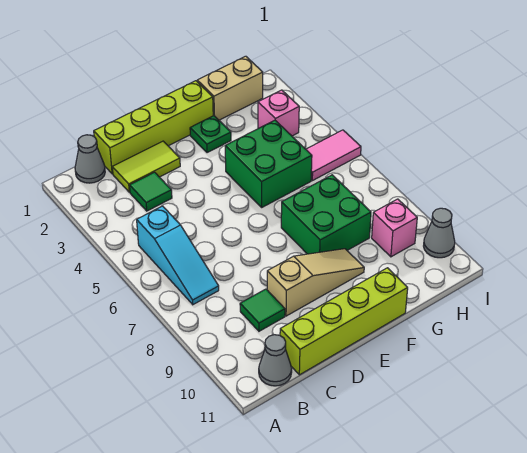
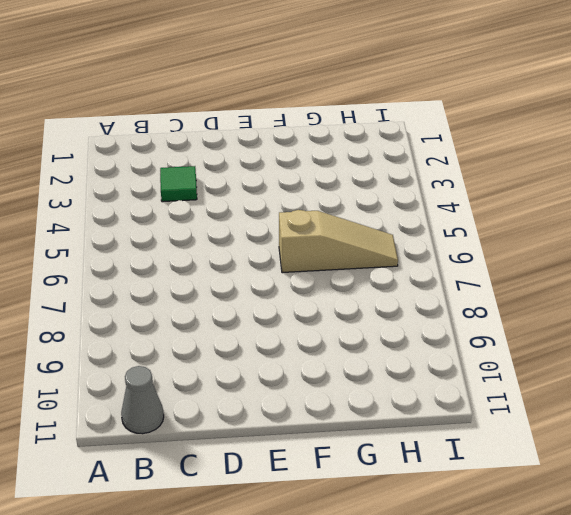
tan slope F6:H6 level 1 top F -> tan slope D9:F9 level 1 top D
none -> grey cone B1 level 1
none -> cyan slope B5:B7 level 1 top 5
none -> lime brick C1:F1 level 1

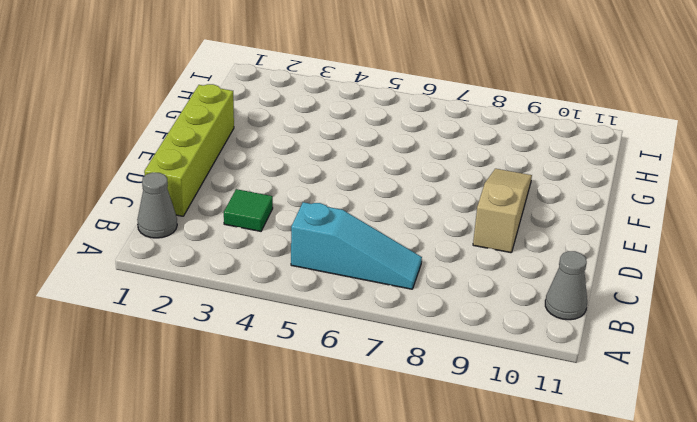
none -> lime tile C2:D2 level 1
none -> green tile C9 level 1
none -> lime brick C11:F11 level 1

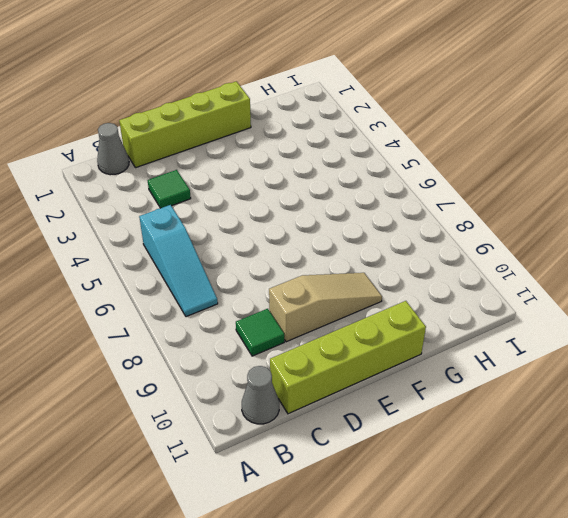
none -> lime tile C2:D2 level 1
none -> green plate F2 level 1
none -> green brick F4:G5 level 1

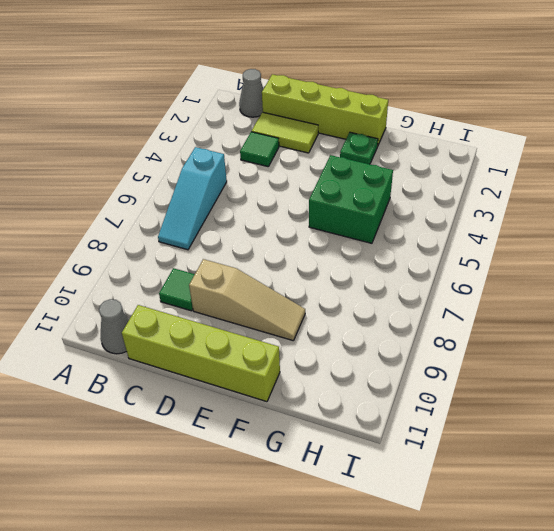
none -> green brick F7:G8 level 1
none -> tan brick G1:H1 level 1
none -> pink brick H3 level 1

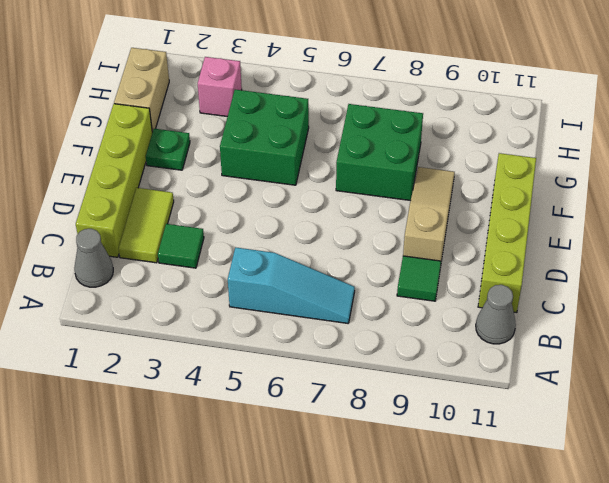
none -> pink tile H5:I5 level 1
none -> pink brick H9 level 1
none -> grey cone I10 level 1

